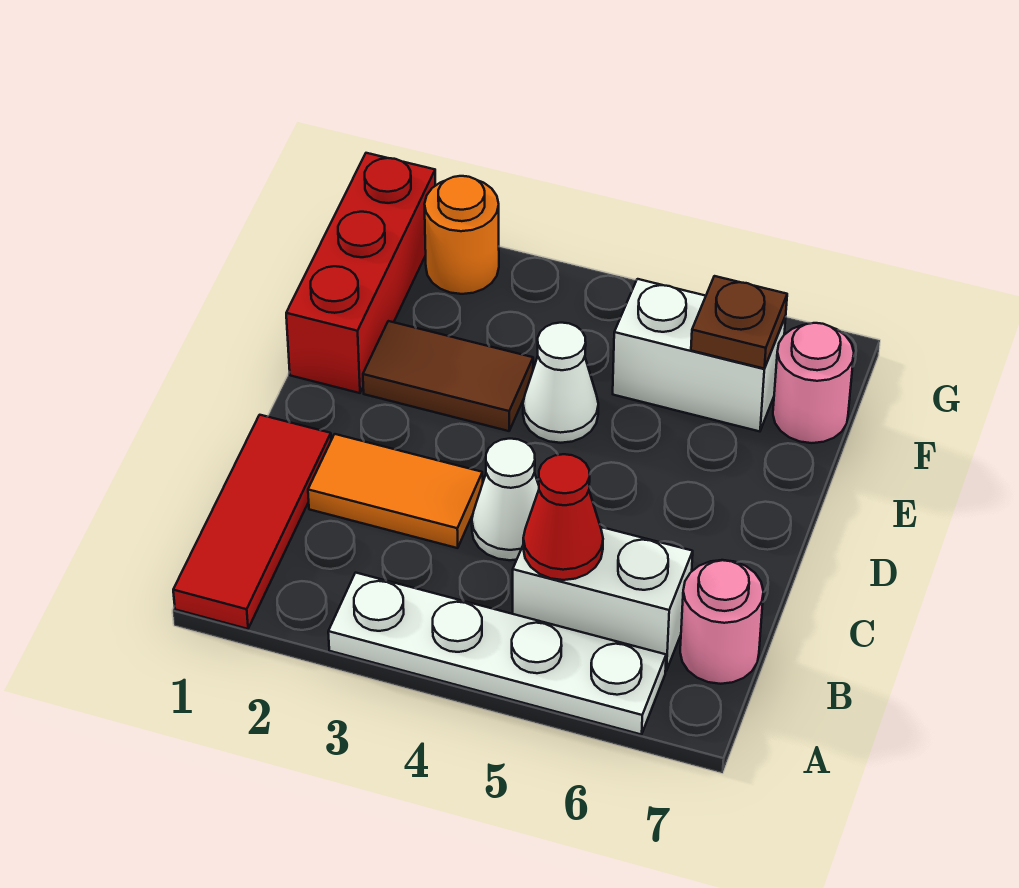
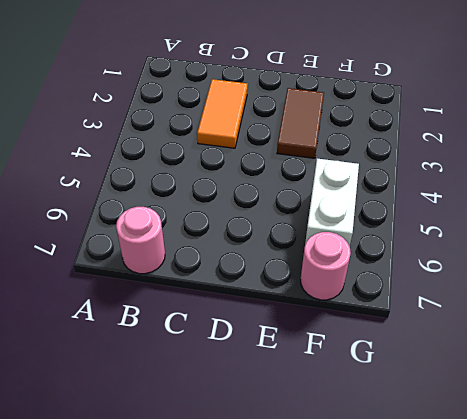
none -> red tile A1:C1 level 1
none -> white plate A3:A6 level 1
none -> white brick B5:B6 level 1

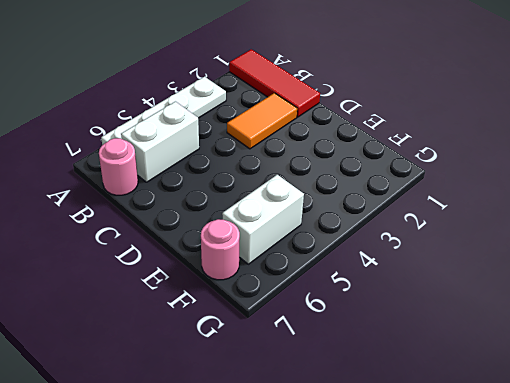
none -> white cone C4 level 1
none -> red brick E1:G1 level 1
none -> brown tile E2:E3 level 1

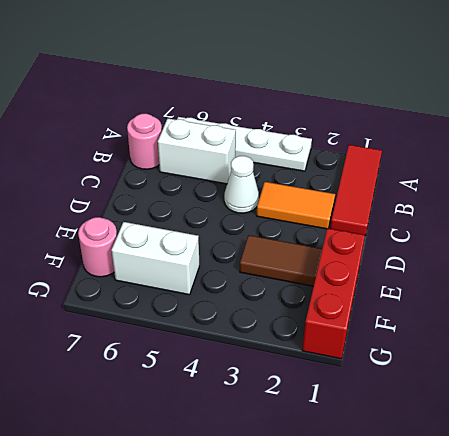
none -> white cone E4 level 1
none -> orange round brick G2 level 1
none -> red cone B5 level 2

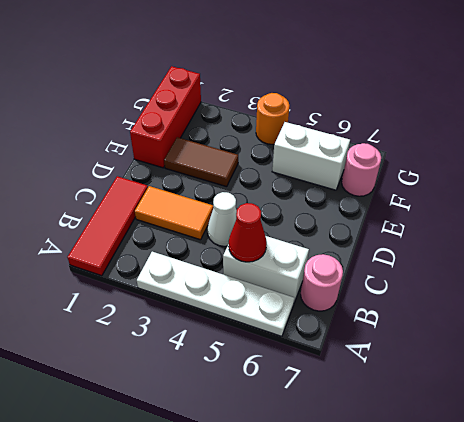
orange round brick G4 level 1 -> orange round brick G2 level 1
none -> white cone E4 level 1
none -> brown plate F6 level 2

